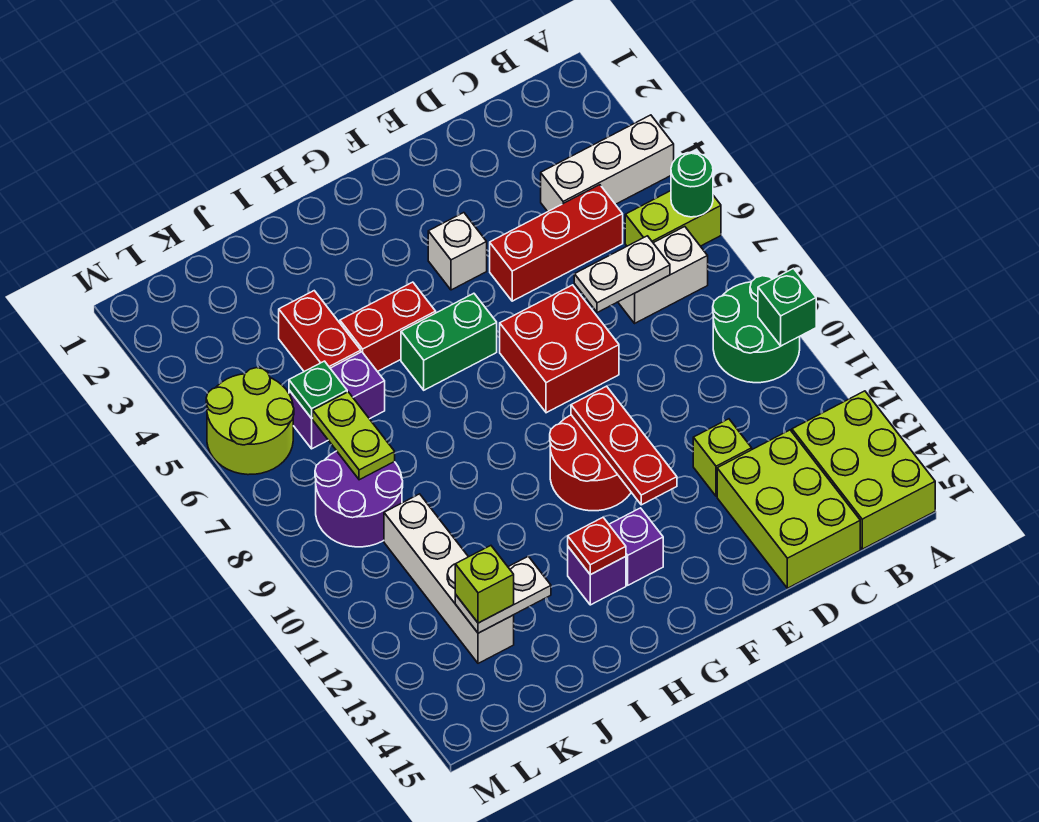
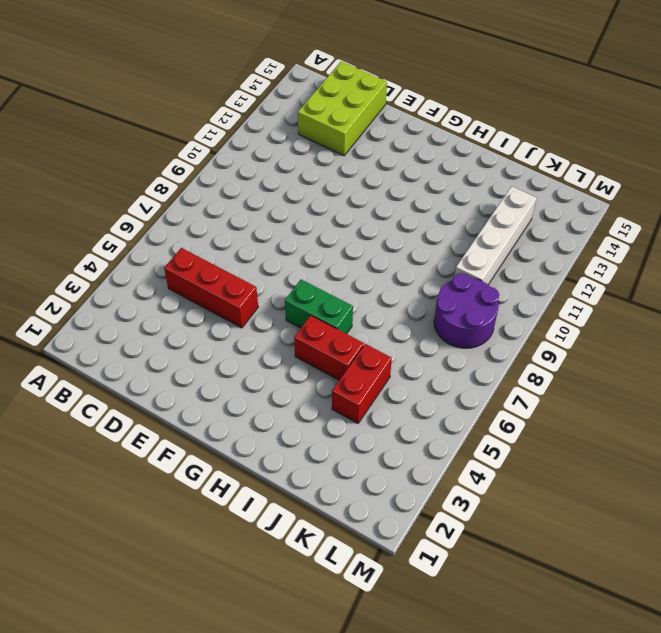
none -> white brick A4:C4 level 1
none -> lime brick A6:B6 level 1
none -> green round brick A9:B10 level 1

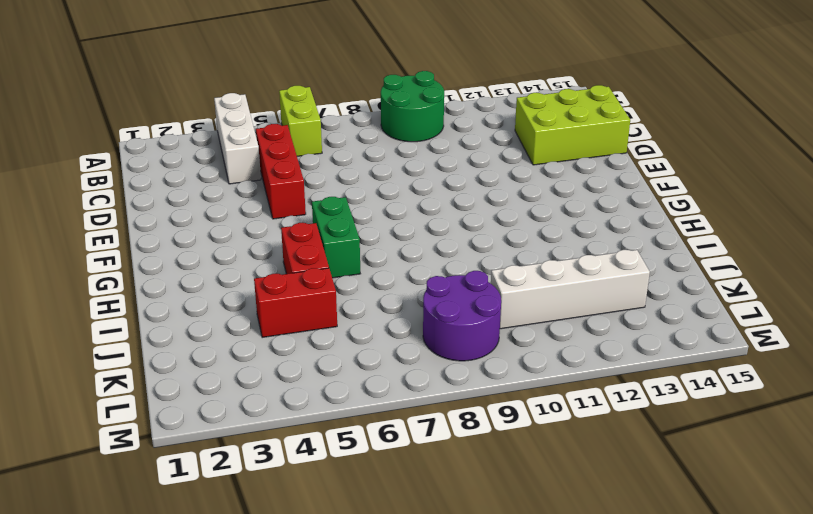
none -> lime brick A13:B15 level 1
none -> white brick B7:C7 level 1
none -> lime brick D12 level 1

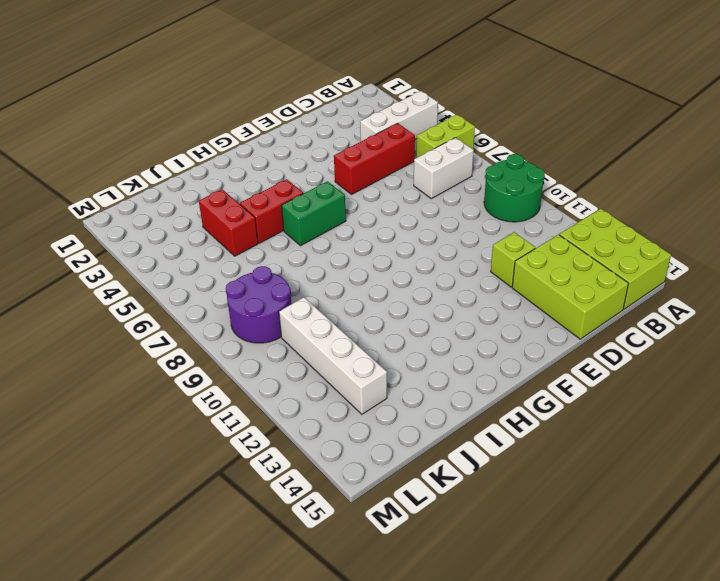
none -> red brick E7:F8 level 1
none -> white brick F4 level 1
none -> red round brick F10:G11 level 1

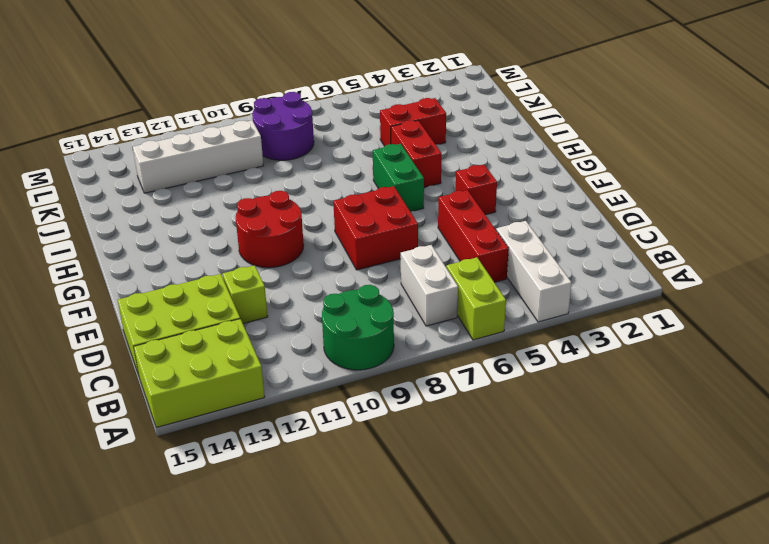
red brick F4 level 1 -> white brick F4 level 1
none -> purple brick G13 level 1
none -> purple brick H13 level 1
none -> purple brick J6:K6 level 1

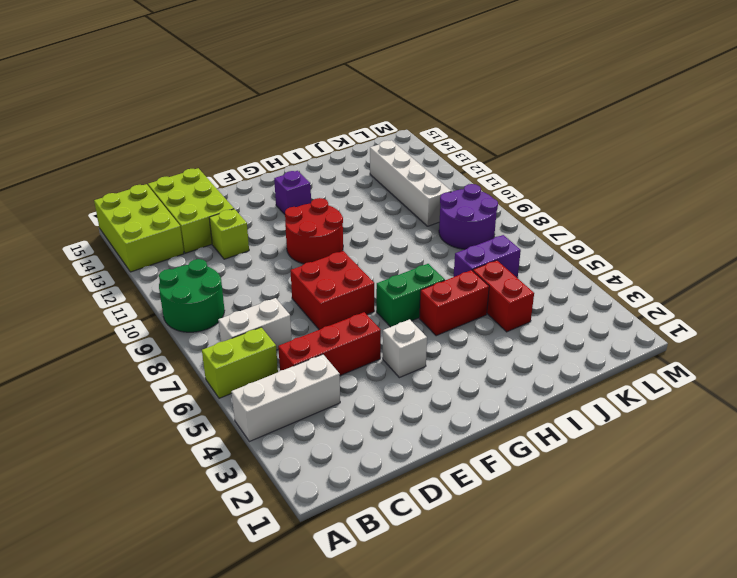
none -> purple brick H13 level 1
none -> lime round brick L5:M6 level 1
none -> green round brick A6 level 2

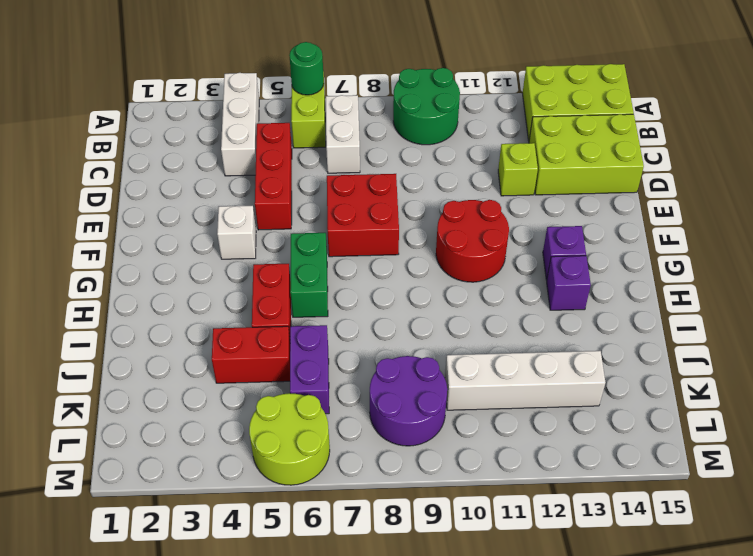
none -> green brick A10 level 2
none -> white plate C7:D7 level 2
none -> red plate F10:F12 level 2

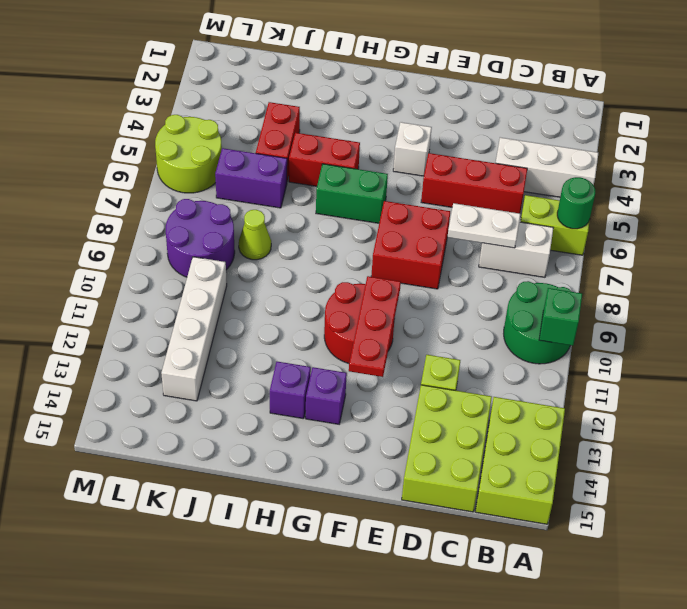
lime cone J8 level 1 -> none
none -> red plate H13 level 2
none -> white plate J13:K13 level 2
none -> green plate K6 level 2

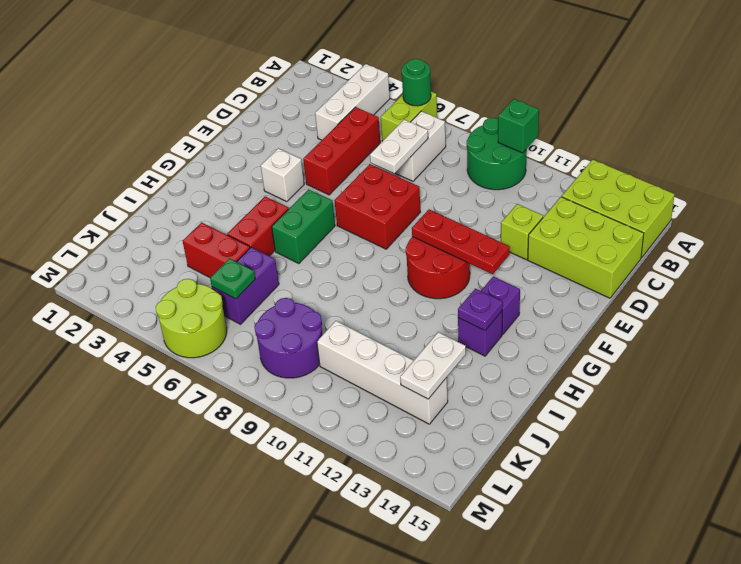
purple plate H13 level 2 -> red plate H13 level 2
none -> lime plate K7:K8 level 2
none -> lime brick K13 level 3

